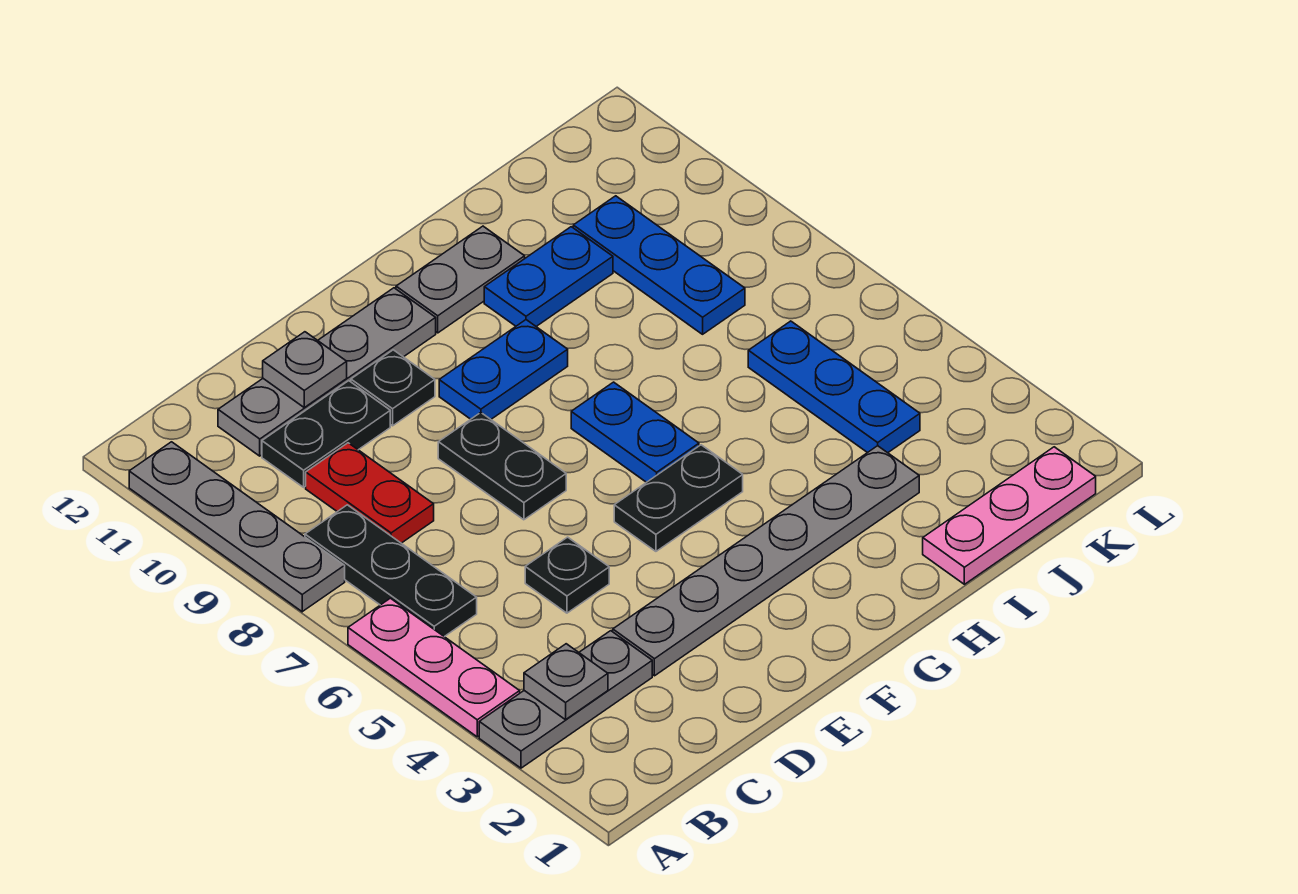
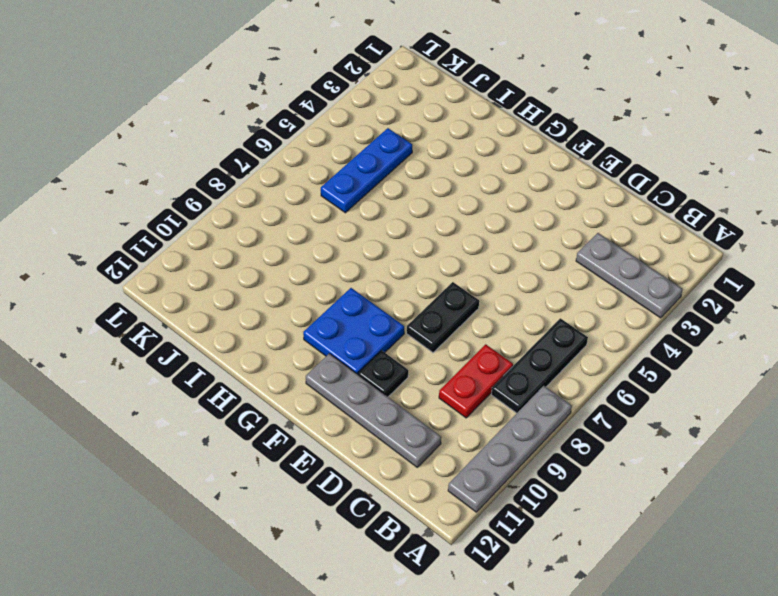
blue plate F9:G10 level 1 -> blue plate F9:G9 level 1
none -> pink plate A4:A6 level 1
none -> black plate C10:D10 level 1
none -> grey plate D3:I3 level 1

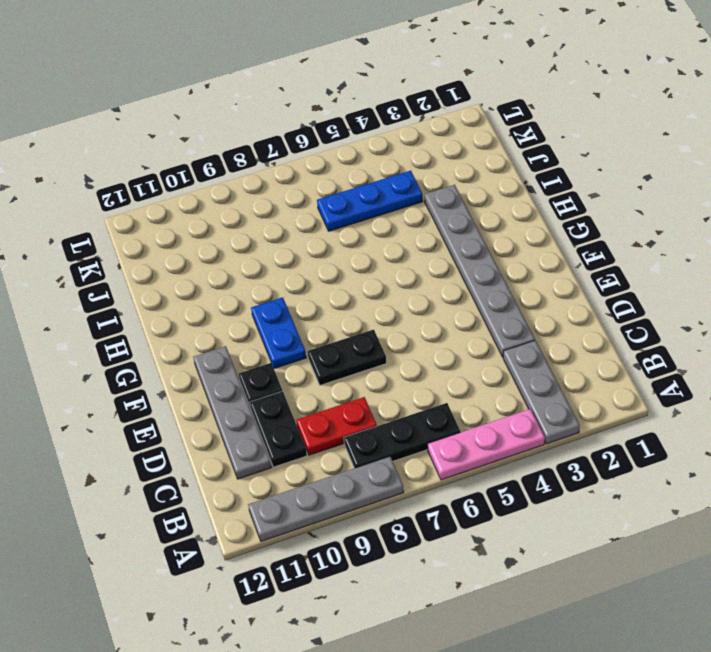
none -> black plate D5 level 1
none -> black plate F5:G5 level 1
none -> blue plate G6:G7 level 1

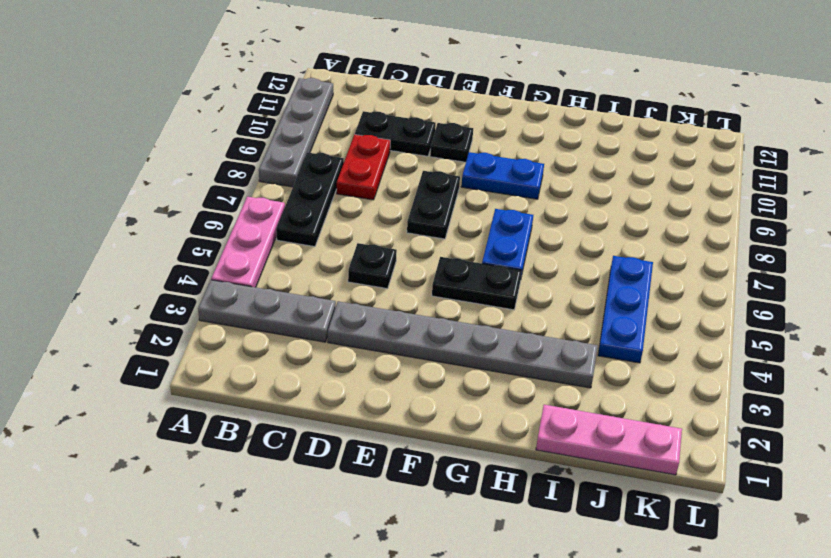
none -> grey plate C11:F11 level 1
none -> grey plate G11:H11 level 1
none -> blue plate H10:I10 level 1

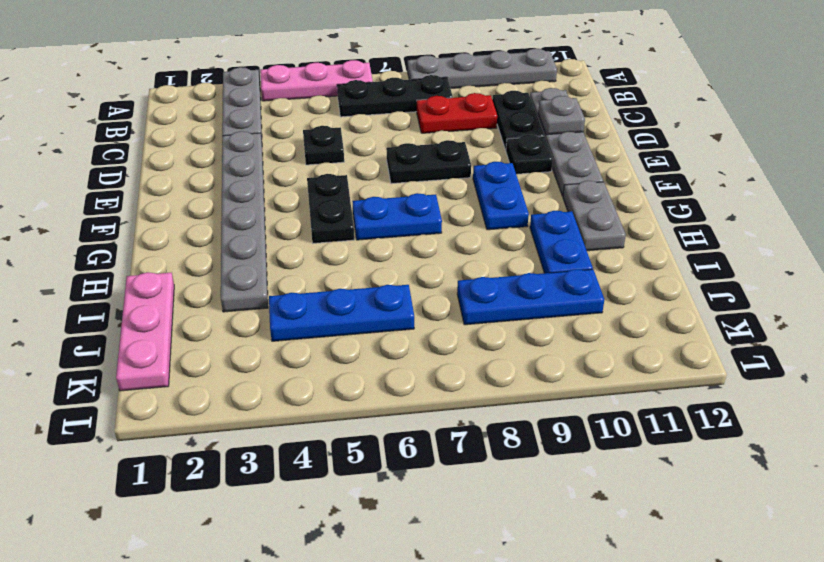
none -> grey plate B3 level 2

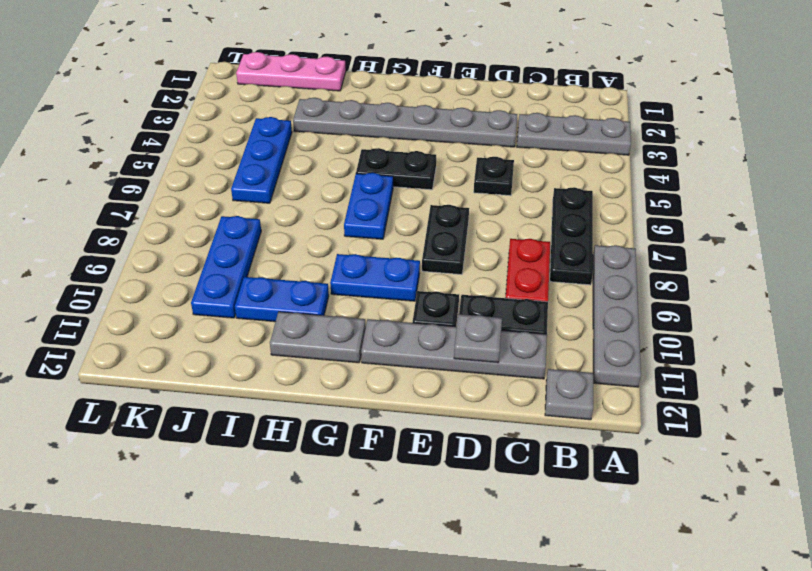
grey plate B12 level 1 -> grey plate B3 level 2
none -> pink plate A4:A6 level 1

